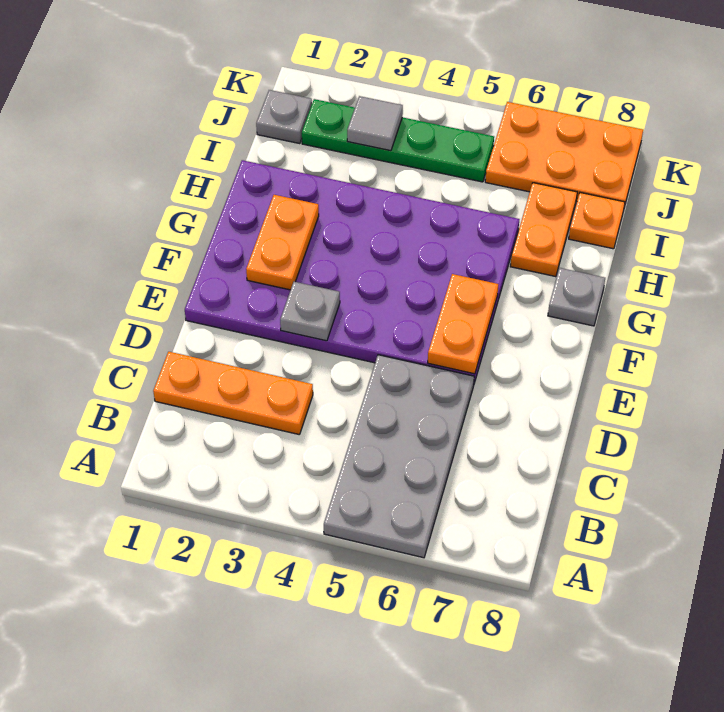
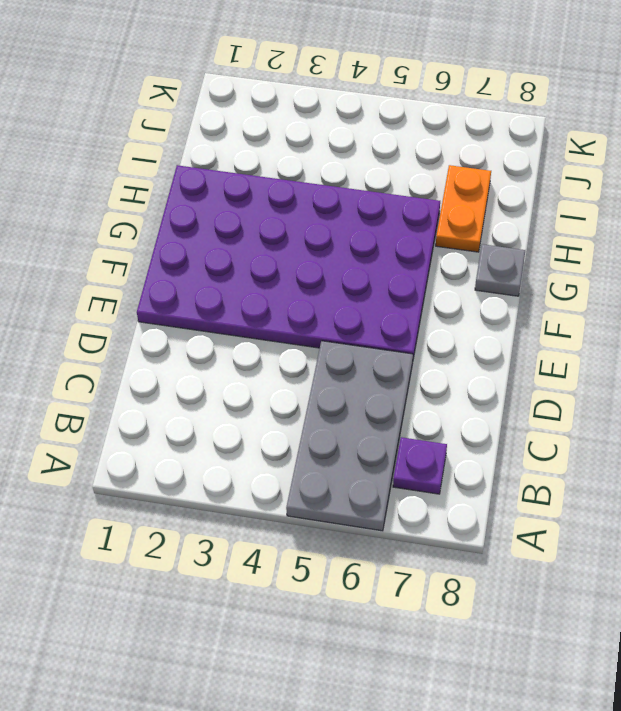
purple plate B7 level 1 -> none
none -> orange plate C1:C3 level 1
none -> orange plate I8 level 1
none -> grey plate J1 level 1

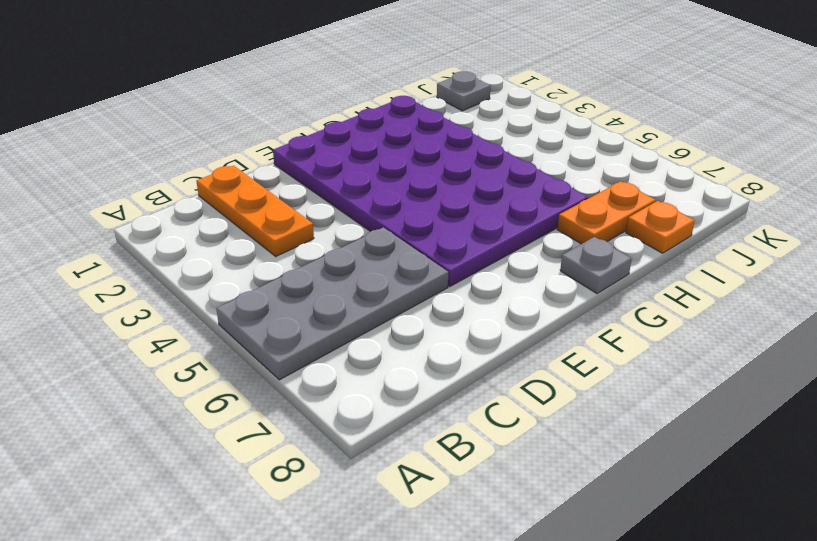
none -> green plate J2:J5 level 1
none -> orange plate J6:K8 level 1
none -> grey plate E3 level 2

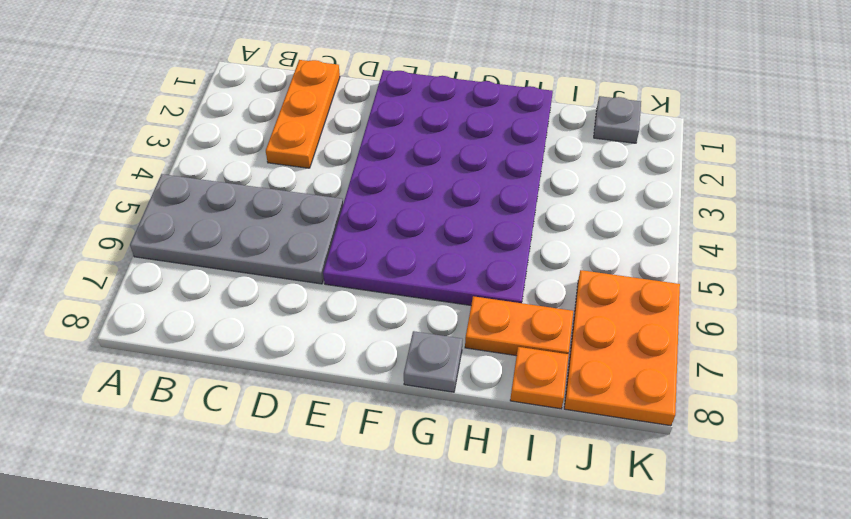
none -> green plate J2:J5 level 1
none -> grey plate E3 level 2
none -> orange plate E6:F6 level 2

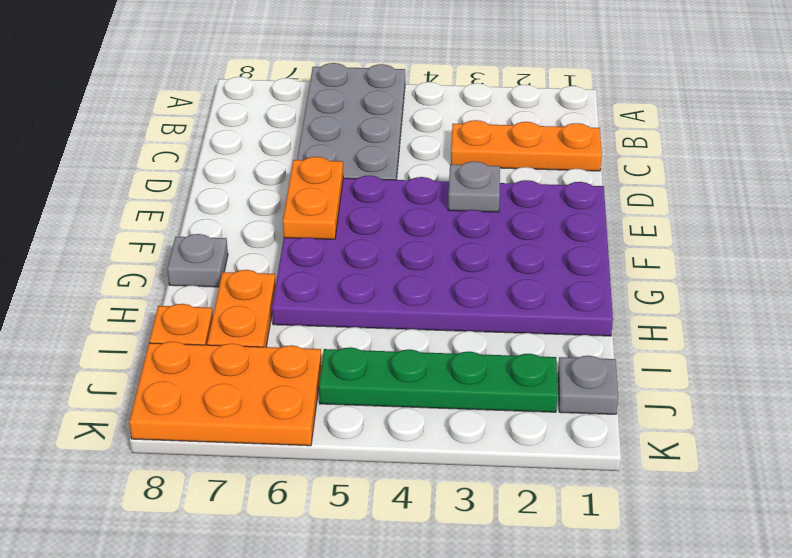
none -> orange plate F2:G2 level 2
none -> grey tile J3 level 2

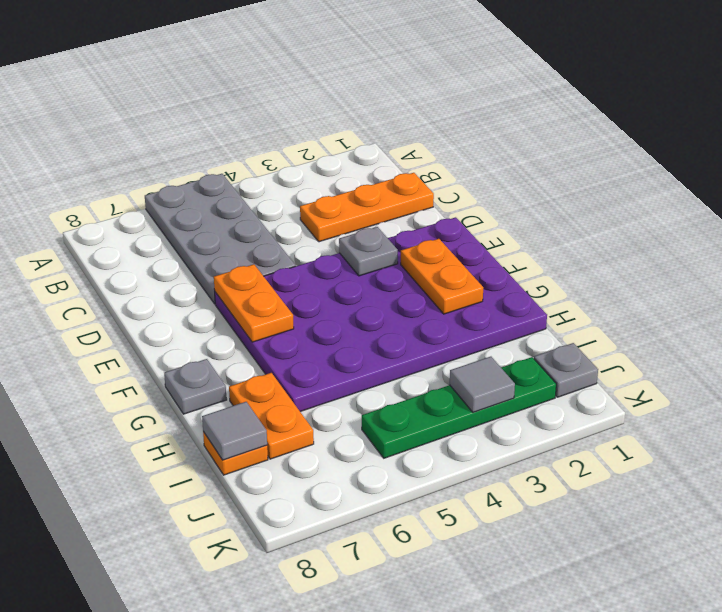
grey tile I8 level 2 -> none
none -> orange plate J6:K8 level 1

